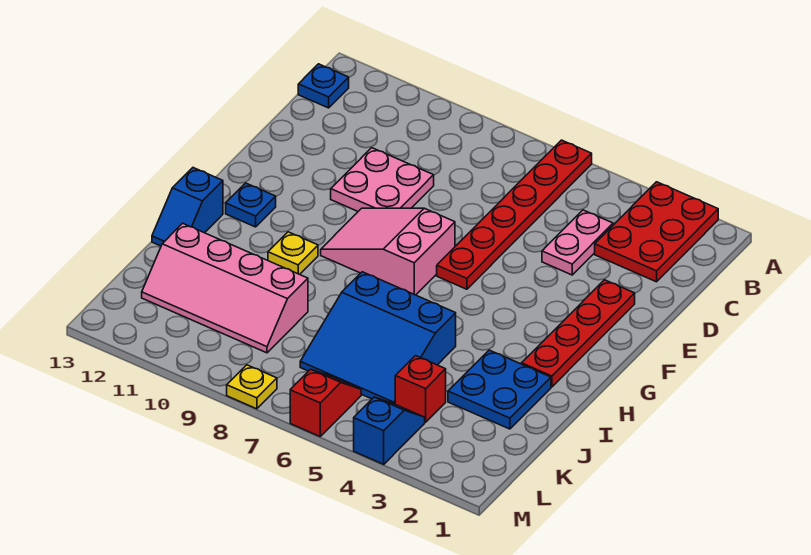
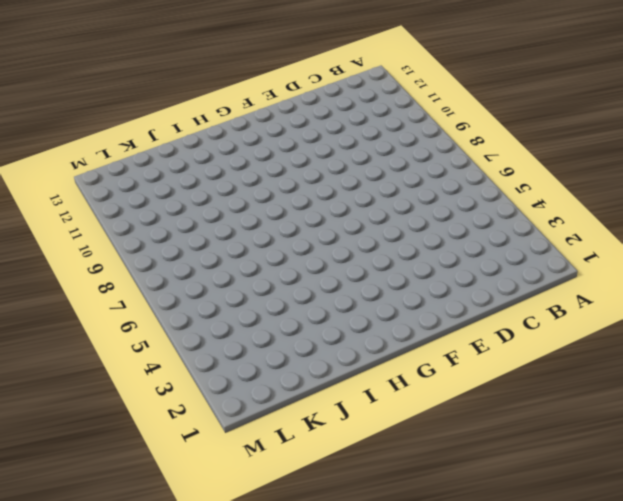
none -> red plate A2:C3 level 1
none -> red plate A6:F6 level 1
none -> blue plate B13 level 1

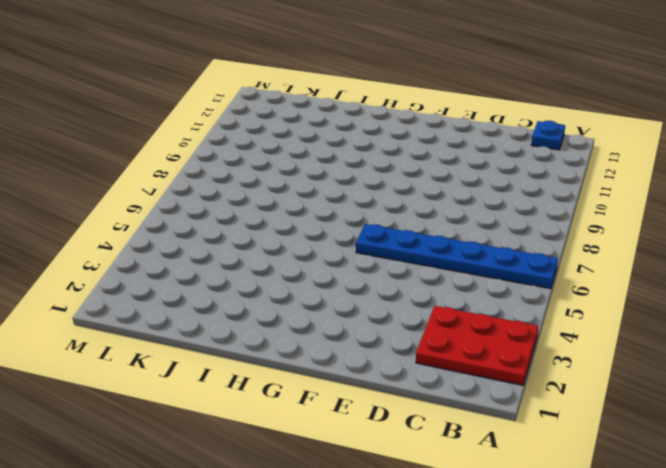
blue plate A6:F6 level 1 -> red plate A6:F6 level 1
none -> pink plate C4:D4 level 1
none -> pink plate D9:E10 level 1
none -> red plate E2:H2 level 1

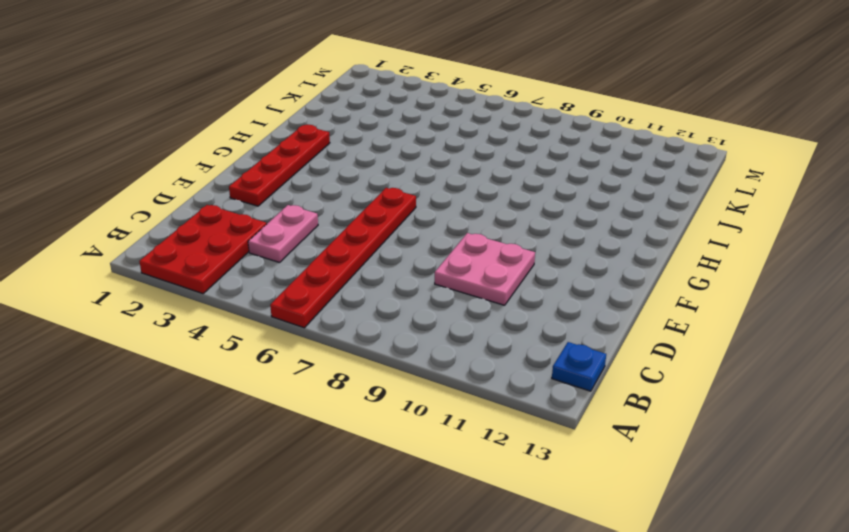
none -> pink slope F7:G9 level 1 top 7
none -> blue plate G12 level 1
none -> yellow plate H10 level 1

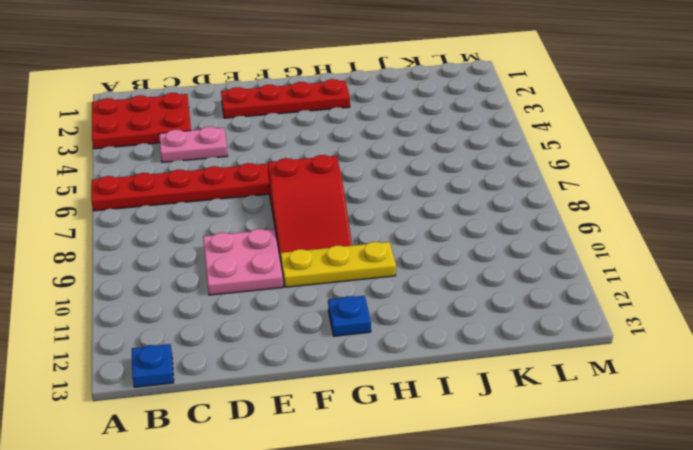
red slope F7:G9 level 1 top 7 -> pink slope F7:G9 level 1 top 7
yellow plate F10:H10 level 1 -> yellow plate H10 level 1
none -> blue slope H13:I13 level 1 top H
none -> blue plate I2:J3 level 1
none -> blue slope I5:K7 level 1 top I

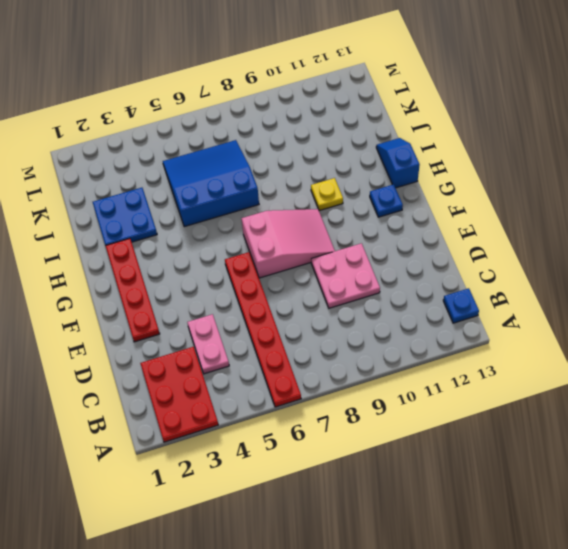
none -> pink slope J9:K12 level 1 top J
none -> red brick K4 level 1
none -> blue slope L4:M4 level 1 top M

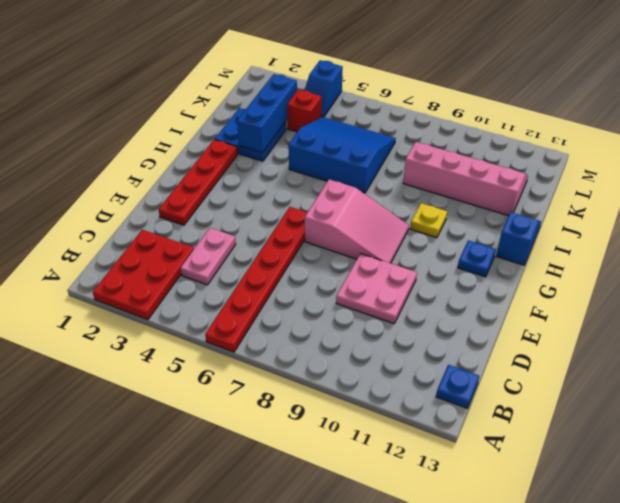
blue brick I3:K3 level 2 -> none
none -> red slope L6:M6 level 1 top M
none -> yellow plate M8 level 1

